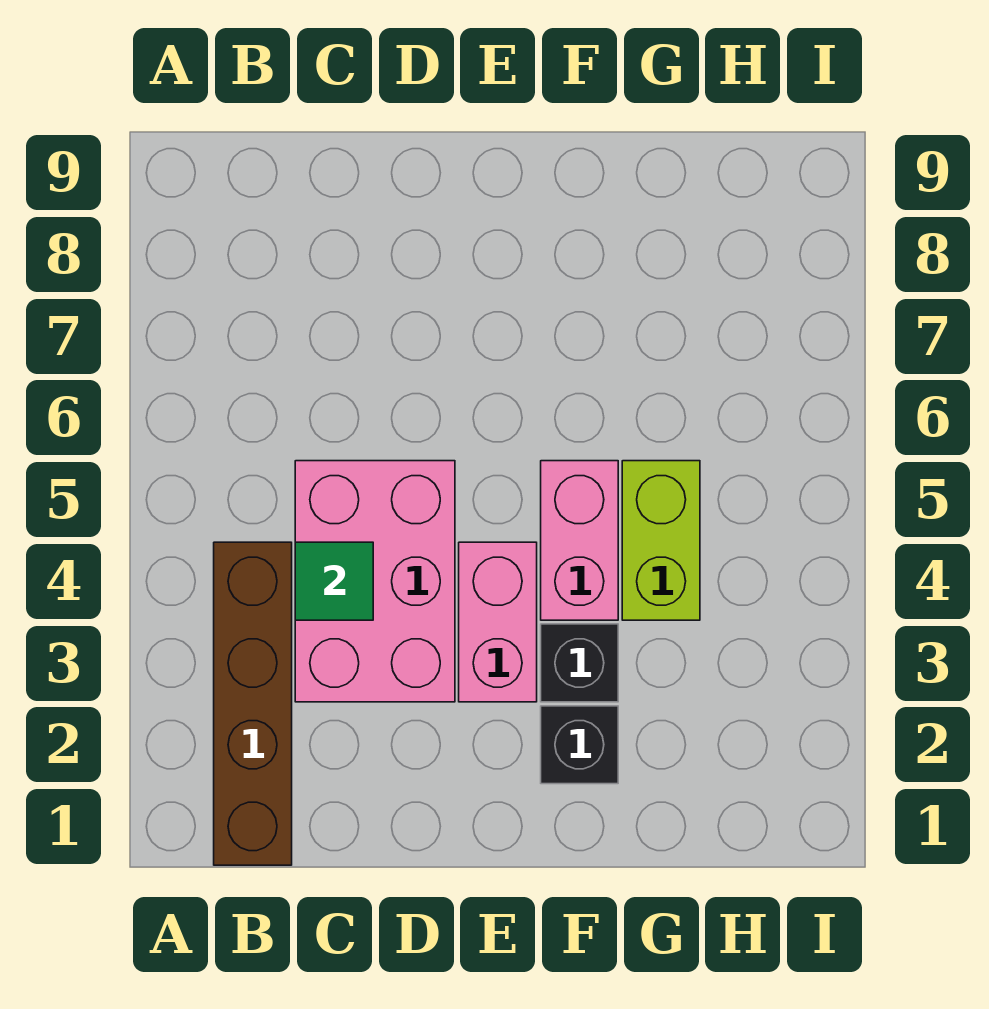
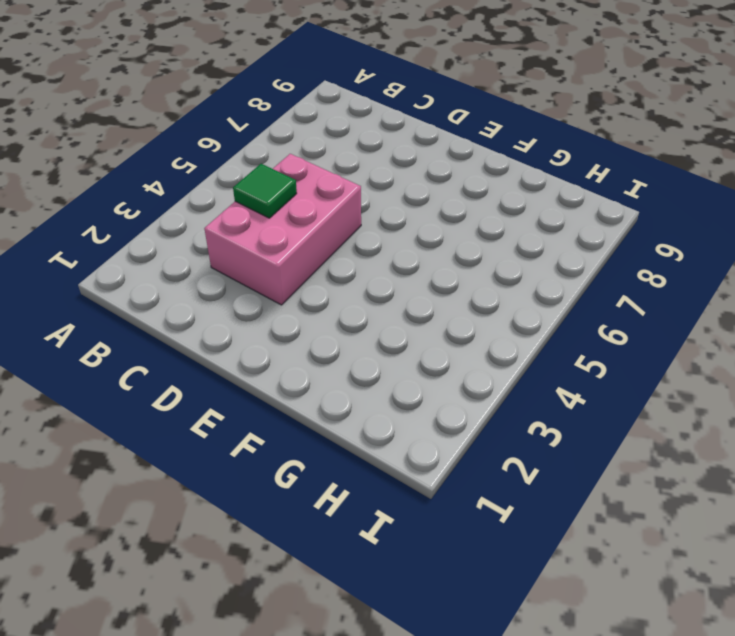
none -> brown brick B1:B4 level 1
none -> pink brick E3:E4 level 1

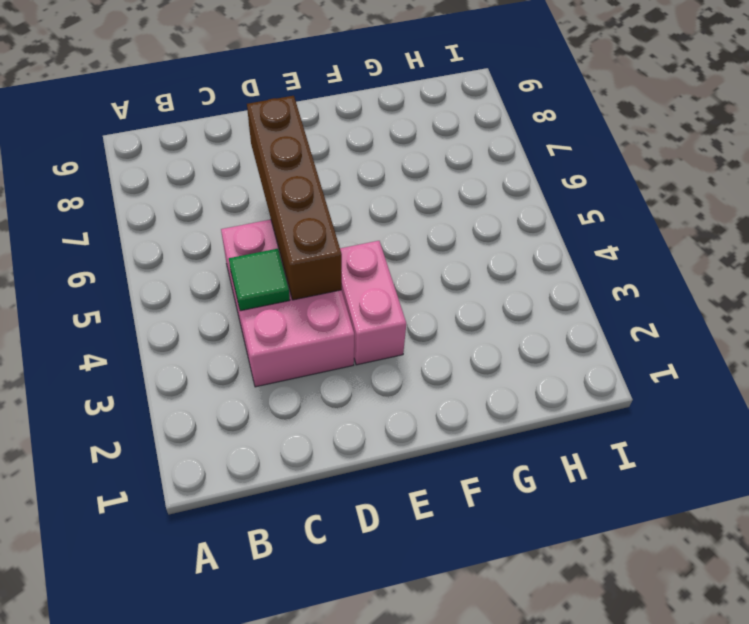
brown brick D4:D7 level 2 -> brown brick B1:B4 level 1
none -> black brick F2 level 1
none -> black brick F3 level 1

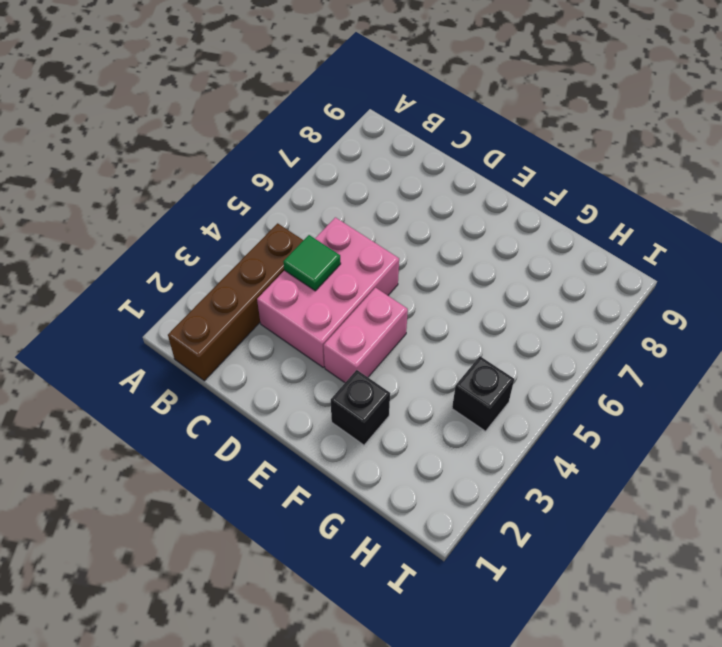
black brick H4 level 1 -> black brick F3 level 1
none -> pink brick F4:F5 level 1
none -> lime brick G4:G5 level 1

